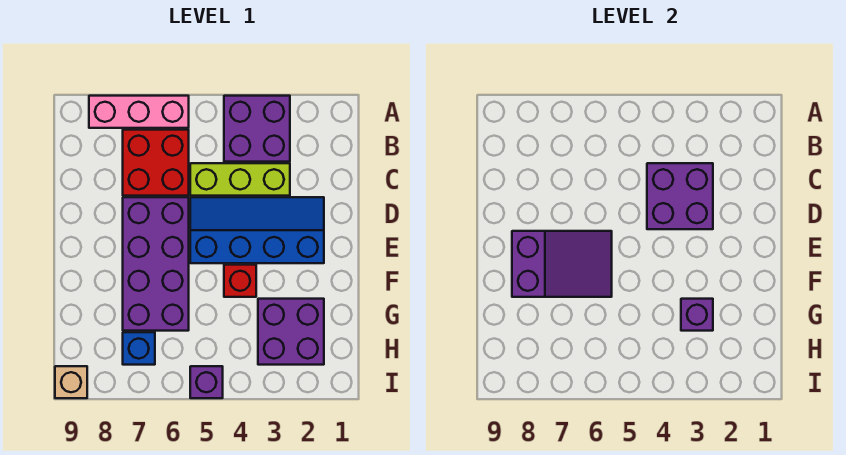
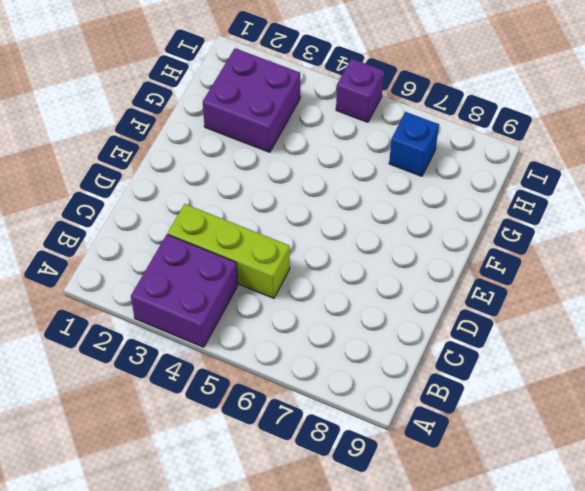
none -> pink brick A6:A8 level 1
none -> red brick B6:C7 level 1
none -> blue slope D2:E5 level 1 top E

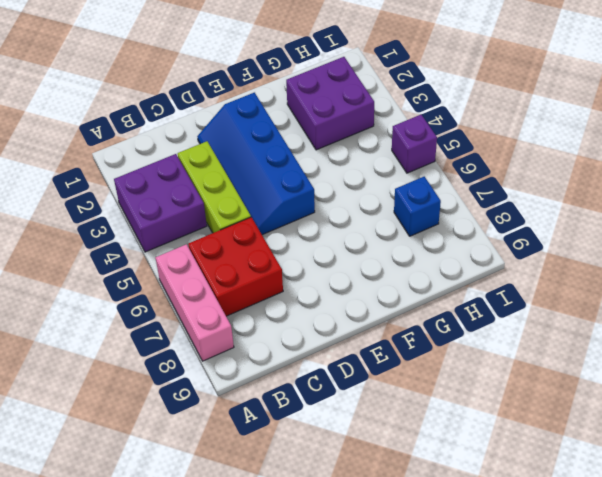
none -> purple brick D6:G7 level 1
none -> red brick F4 level 1
none -> tan brick I9 level 1

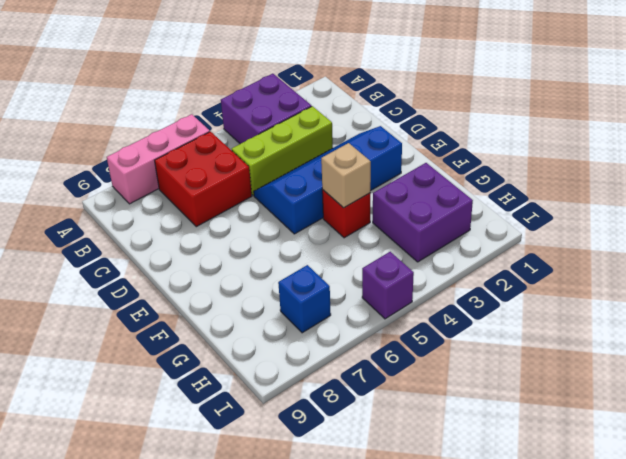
tan brick F4 level 2 -> tan brick I9 level 1
none -> purple brick D6:G7 level 1
none -> purple brick C3:D4 level 2
none -> purple slope E6:F8 level 2 top 8

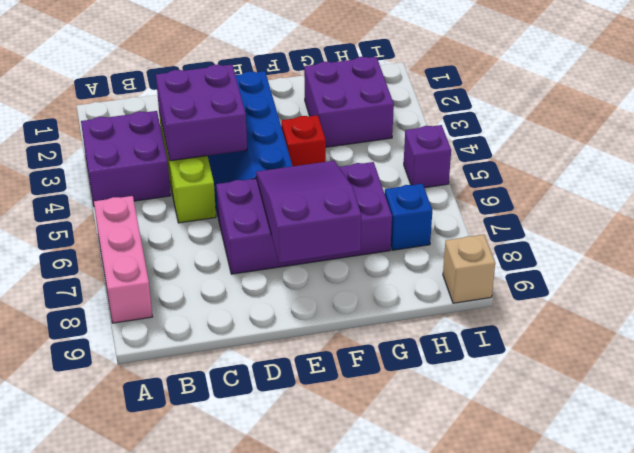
none -> red brick B6:C7 level 1
none -> purple brick G3 level 2

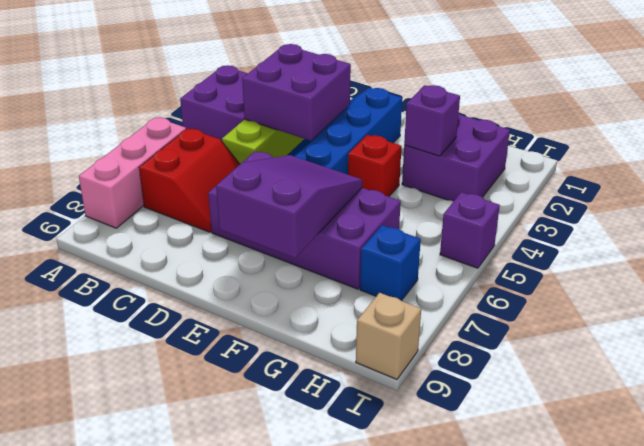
red slope B6:C7 level 1 top B -> red brick B6:C7 level 1

